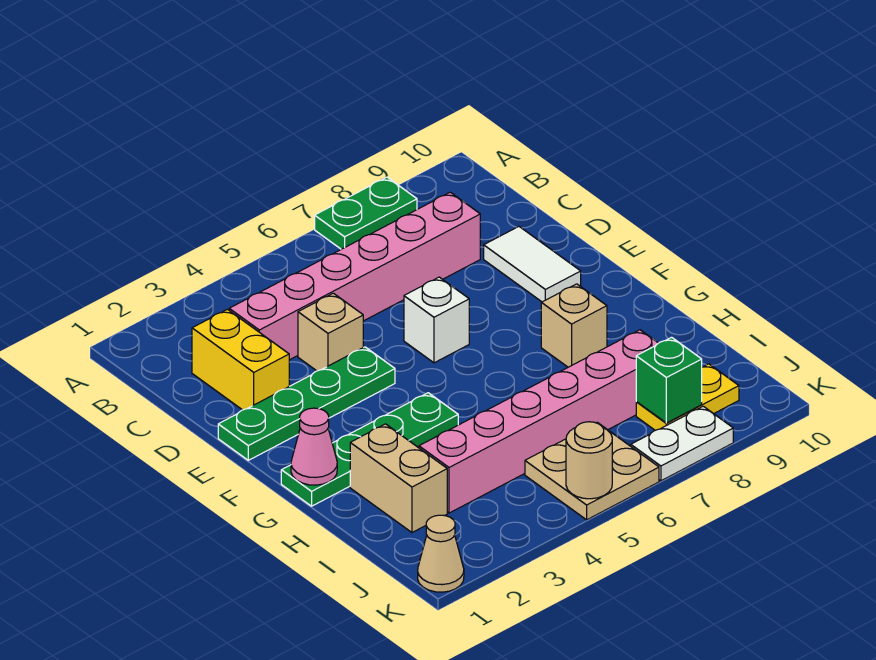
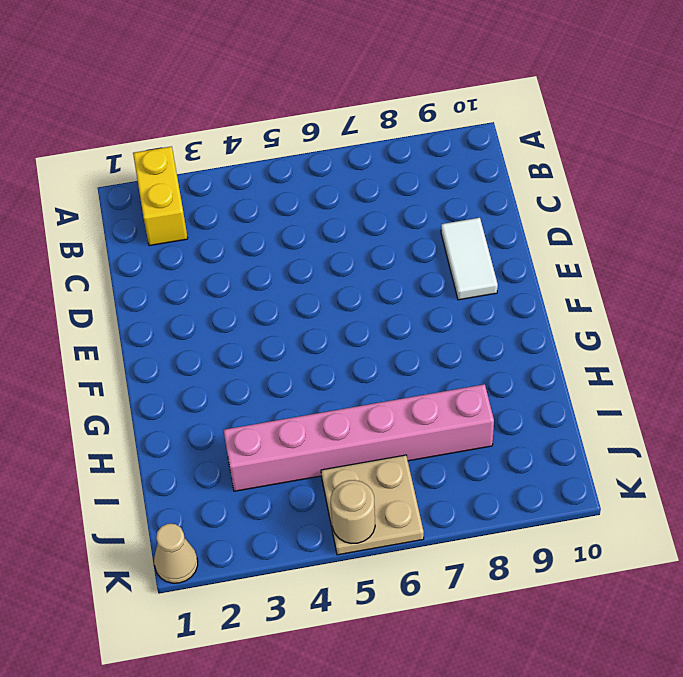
yellow brick A2:B2 level 1 -> yellow brick C2:D2 level 1
none -> green plate A7:A8 level 1
none -> pink brick C3:C8 level 1
none -> tan brick D4 level 1

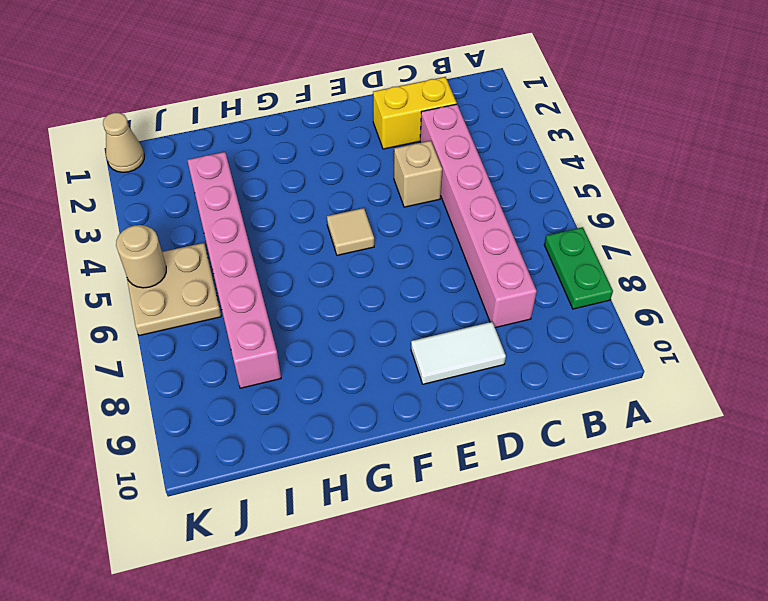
tan tile F5 level 1 -> none
none -> green plate E1:E4 level 1
none -> white brick E6 level 1
none -> green plate G1:G4 level 1

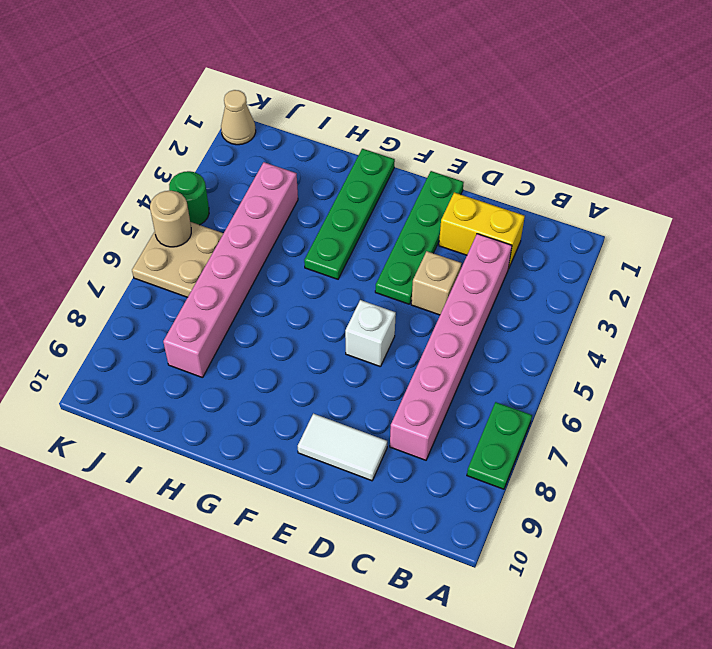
green round brick K4 level 1 -> none
none -> tan brick G8 level 1
none -> tan brick H2:I2 level 1
none -> yellow plate J8:J9 level 1

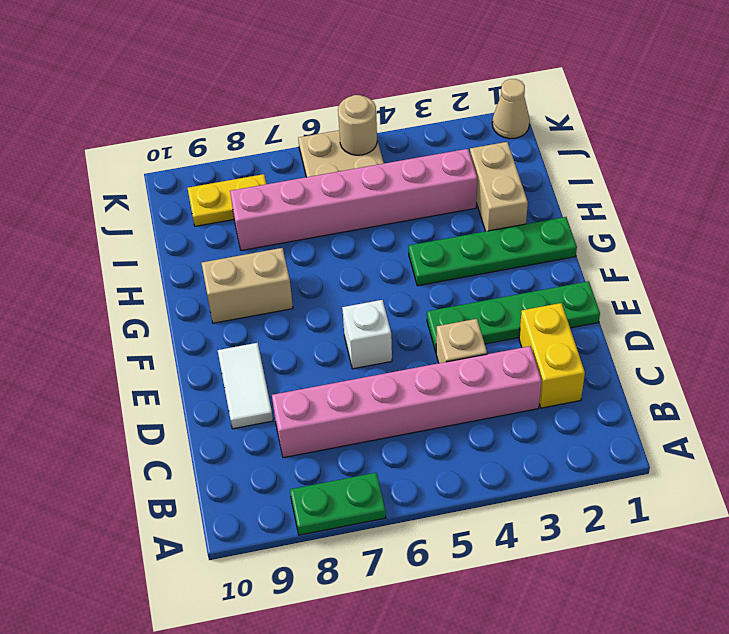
tan brick G8:G9 level 1 -> tan brick G8 level 1
none -> white plate K7:K8 level 1
none -> pink cone G1 level 2
none -> green brick J8 level 2

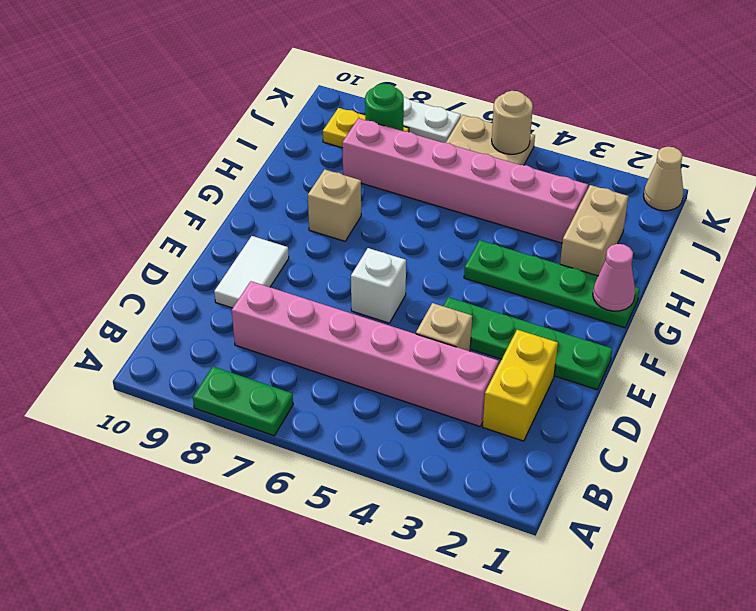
green round brick J8 level 2 -> green brick J8 level 2

